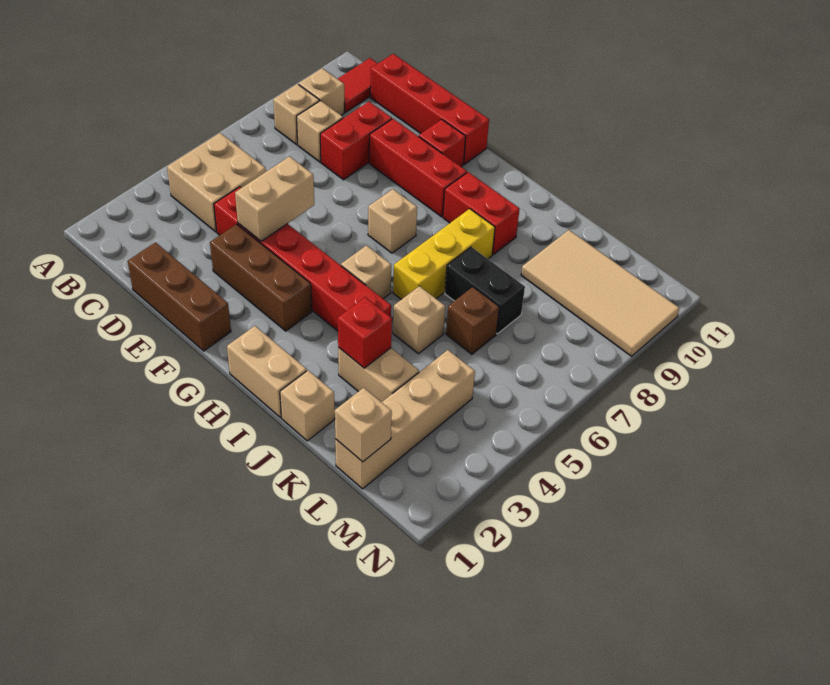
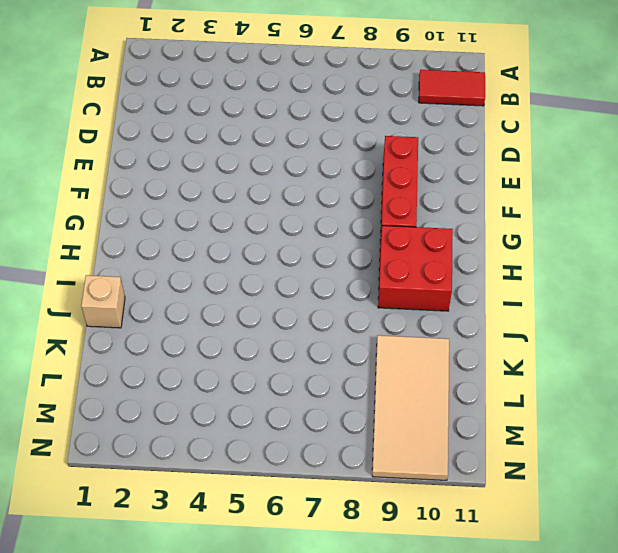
red brick H9:I10 level 1 -> red brick H9:I9 level 1
none -> tan brick B4:C5 level 1
none -> tan brick B8 level 1
none -> tan brick B9 level 1

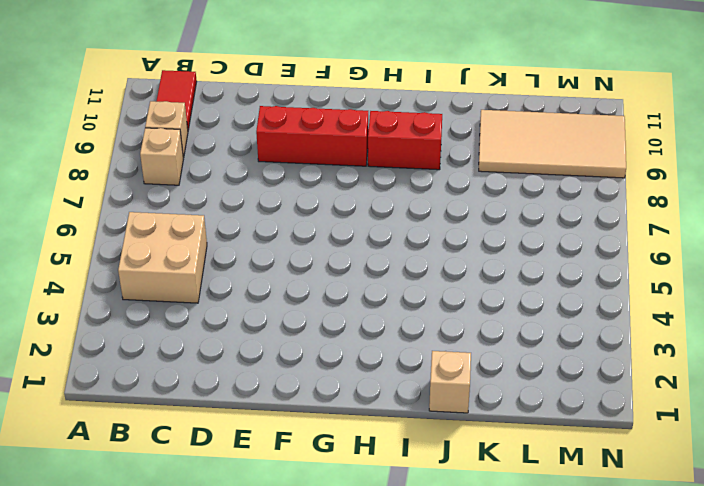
none -> tan brick C8 level 1
none -> red brick C11:F11 level 1
none -> brown brick D1:F1 level 1

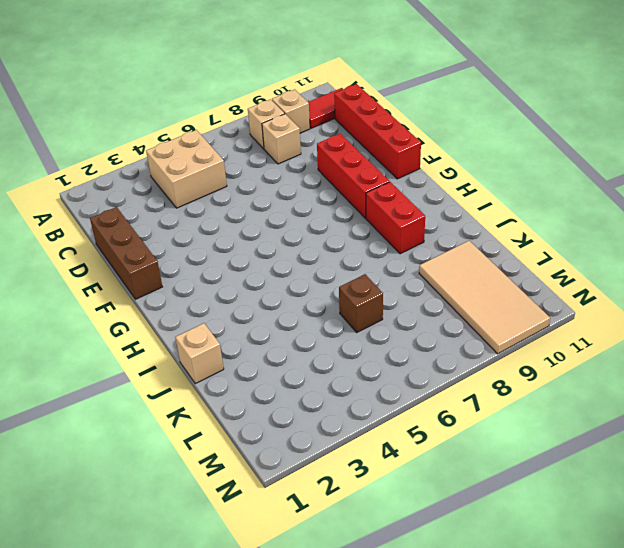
none -> red brick D4:I4 level 1
none -> red brick D8:D9 level 1
none -> brown brick E3:G3 level 1

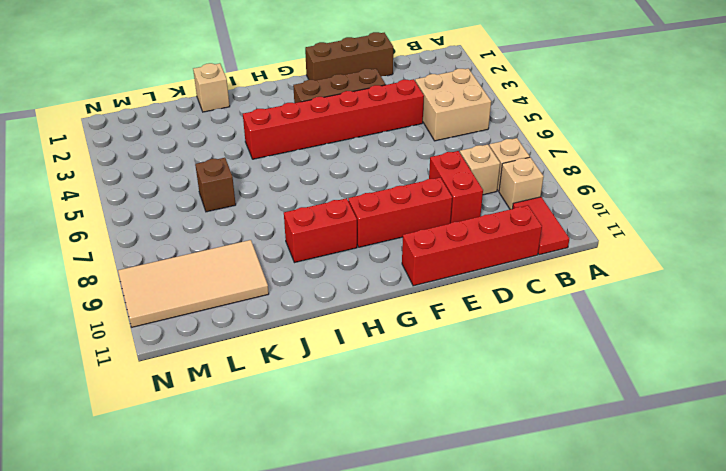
none -> red brick F10 level 1
none -> tan brick G7 level 1
none -> tan brick H1:I1 level 1

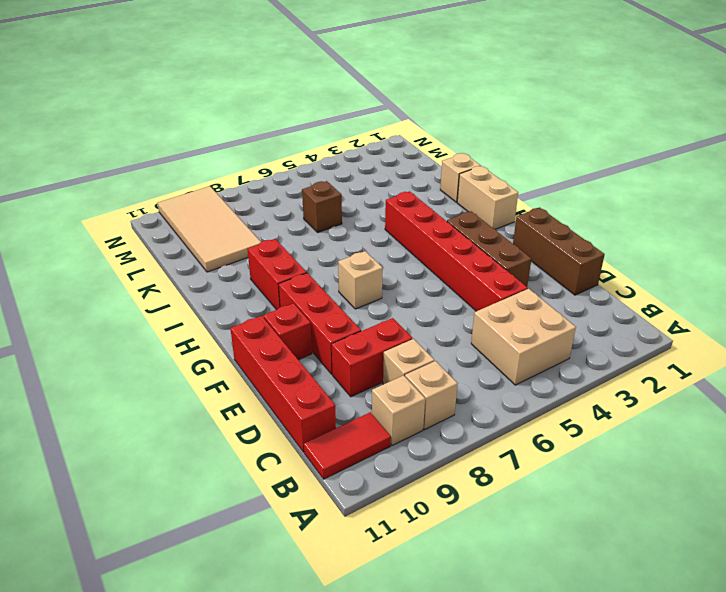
none -> tan brick H5 level 1
none -> yellow brick I6:I8 level 1
none -> tan brick J3:K3 level 1

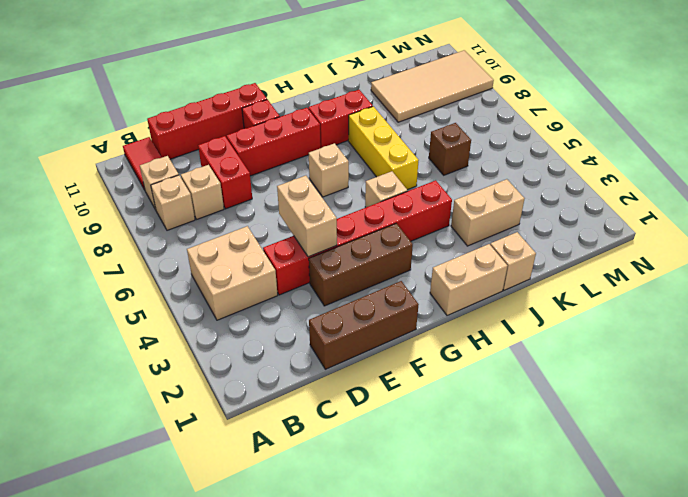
none -> tan brick J5 level 1
none -> black brick J7:K7 level 1
none -> tan brick L1:L4 level 1

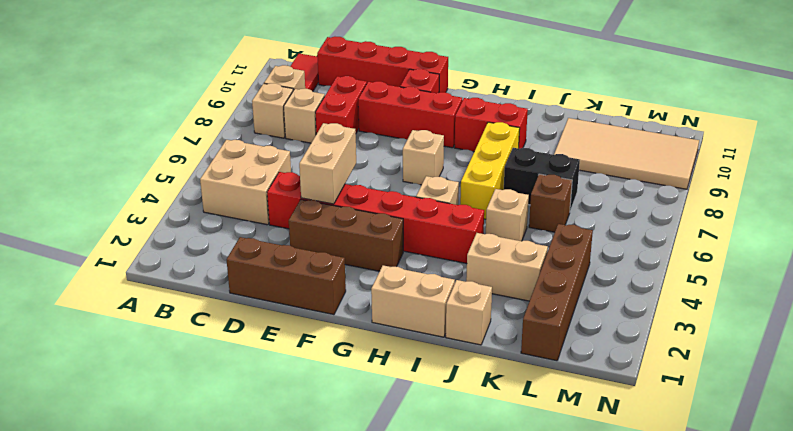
brown brick L1:L4 level 1 -> tan brick L1:L4 level 1
none -> red brick J3 level 2
none -> tan brick L1 level 2

